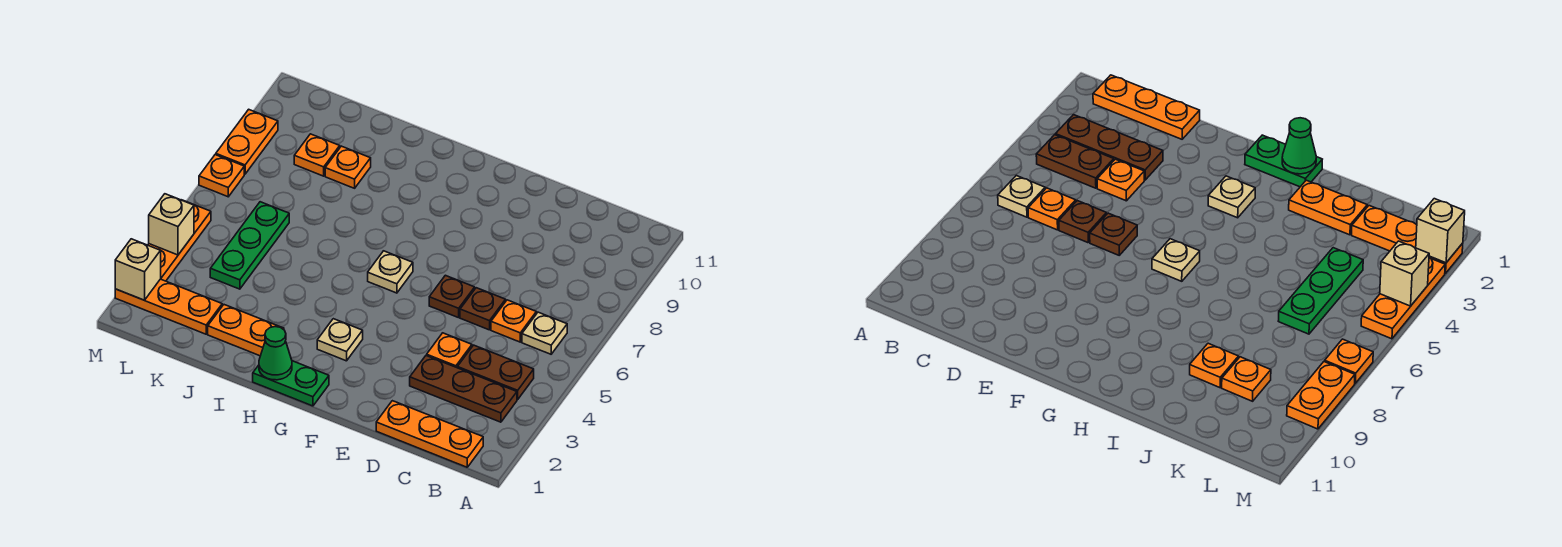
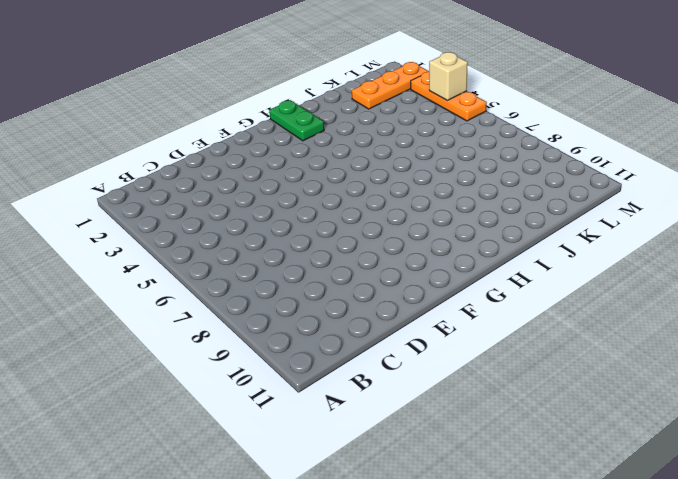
green plate H1:H2 level 1 -> green plate G1:H1 level 1
none -> orange plate B1:D1 level 1
none -> brown plate B3:D3 level 1
none -> brown plate B4:C4 level 1

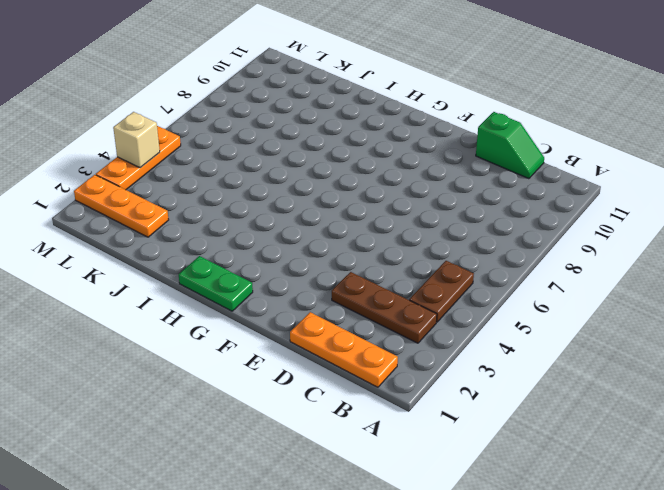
brown plate B4:B5 level 1 -> brown plate B4:C4 level 1
green slope C11:D11 level 1 top D -> none
none -> tan plate B6 level 1
none -> orange plate C6 level 1
none -> orange plate D4 level 1

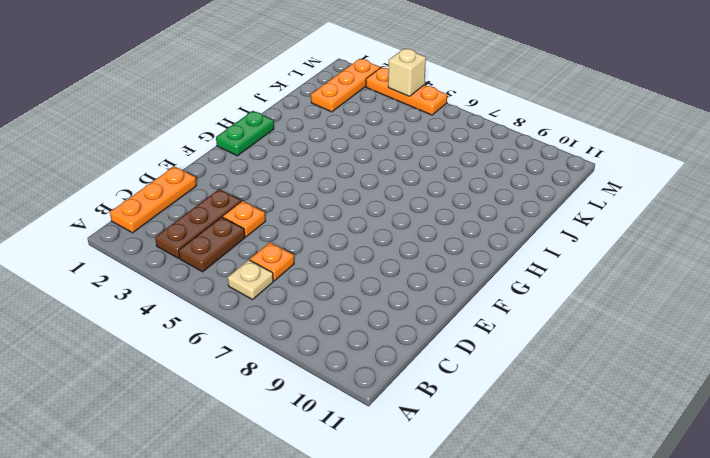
none -> brown plate D6 level 1
none -> brown plate E6 level 1
none -> tan plate G3 level 1

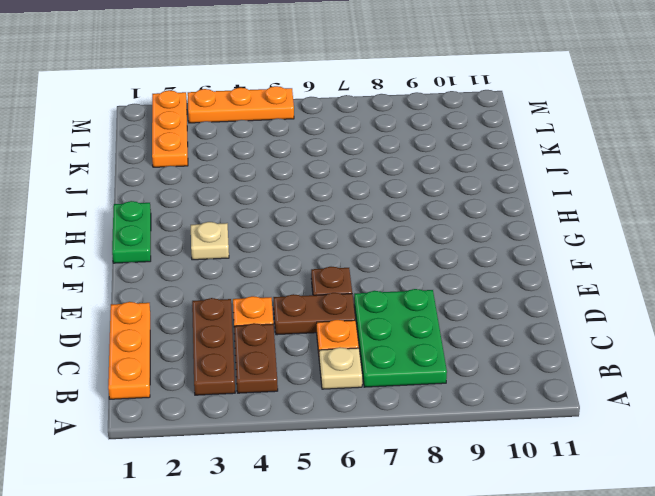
green plate B7:D8 level 1 -> none
brown plate D5:D6 level 1 -> brown plate D6 level 1
none -> tan plate G6 level 1
none -> orange plate I2:J2 level 1
none -> orange plate J9 level 1

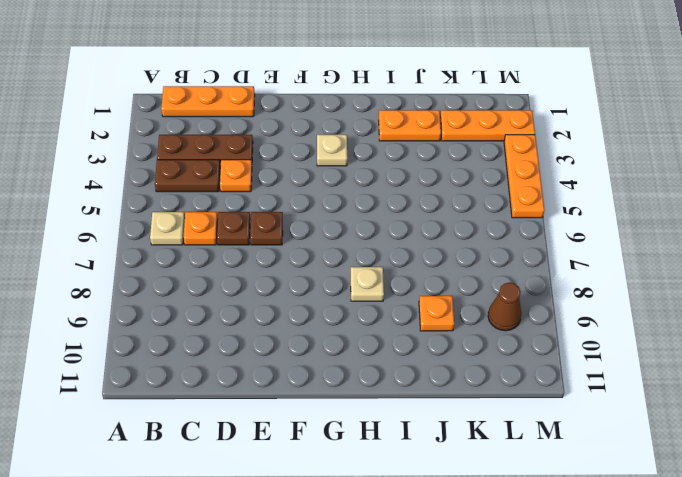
tan plate H8 level 1 -> tan plate G6 level 1
brown cone L9 level 1 -> none
none -> green plate G1:H1 level 1
none -> green plate K4:K6 level 1
none -> orange plate K9 level 1

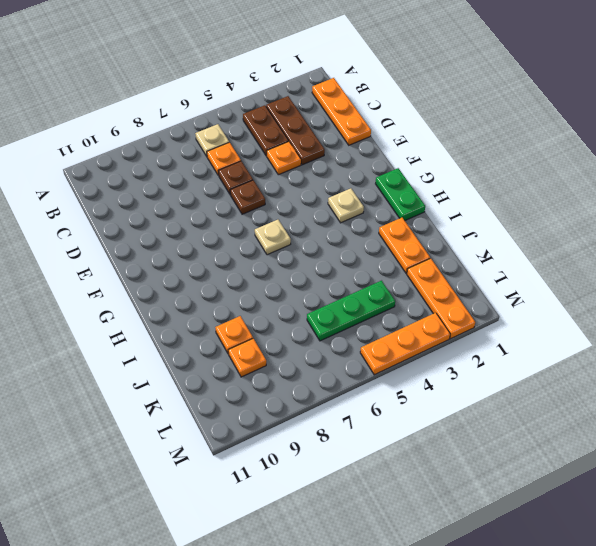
none -> orange plate M7 level 1
none -> orange plate M8:M9 level 1
none -> green cone H1 level 2

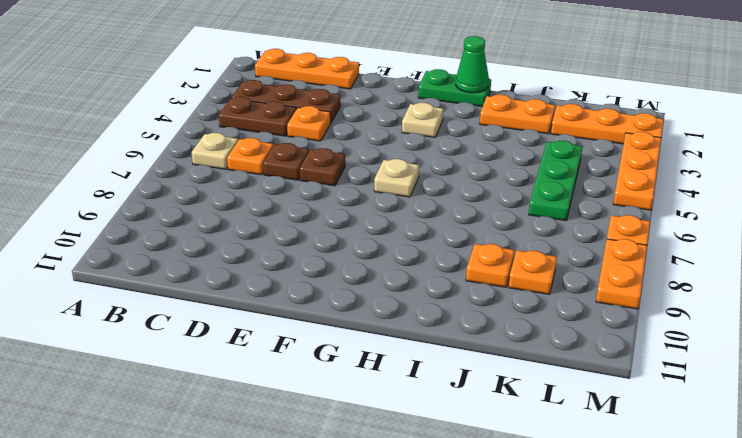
none -> tan brick M2 level 2
none -> tan brick M4 level 2

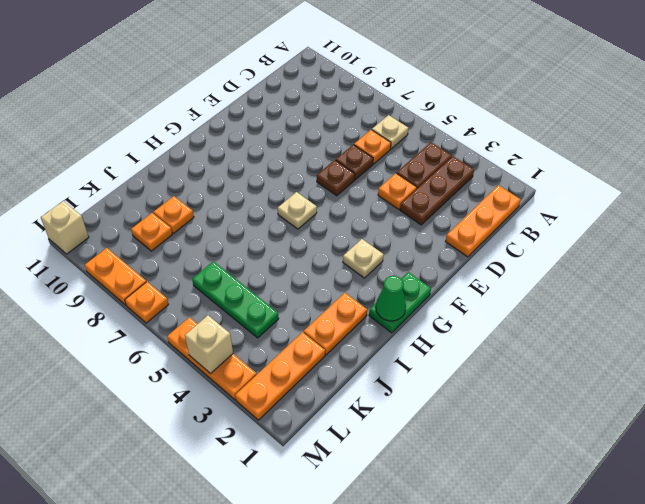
tan brick M11 level 1 -> tan brick M2 level 2

